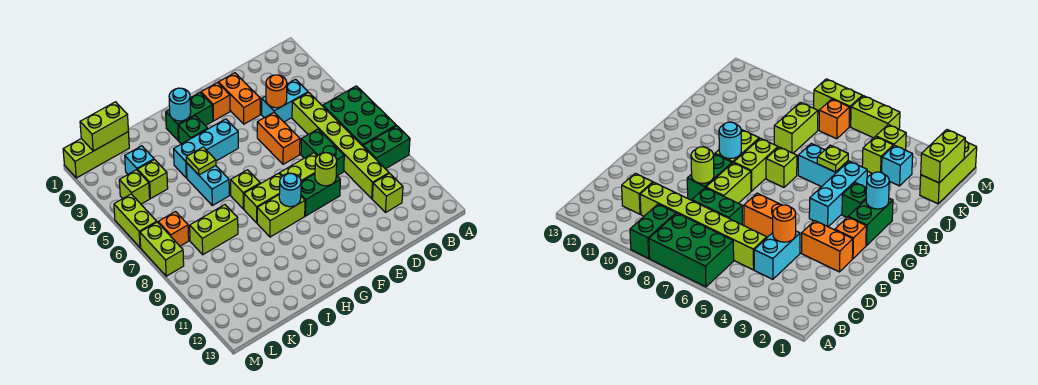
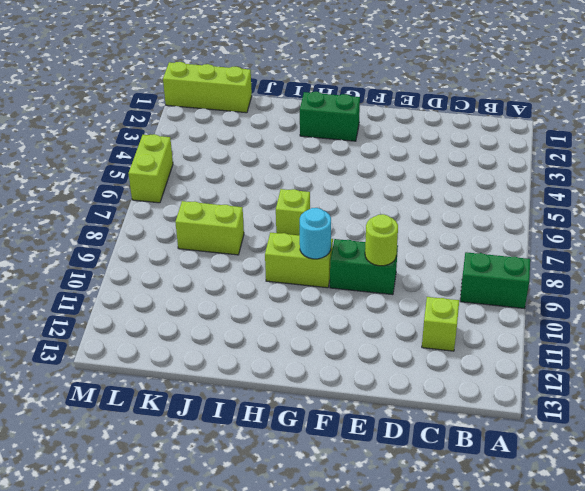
none -> green brick A6:B8 level 1
none -> cyan brick C4:D4 level 1
none -> lime brick C5:C10 level 1
none -> green brick D7:D8 level 1

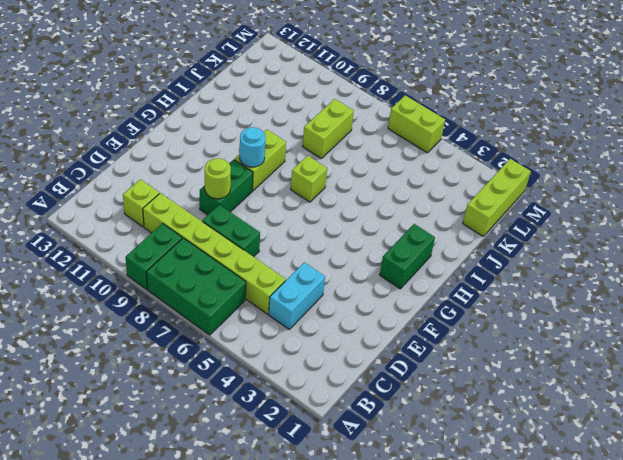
none -> orange brick E2:E3 level 1
none -> orange brick E5:E6 level 1
none -> lime brick E8:F8 level 1
none -> orange brick F2 level 1

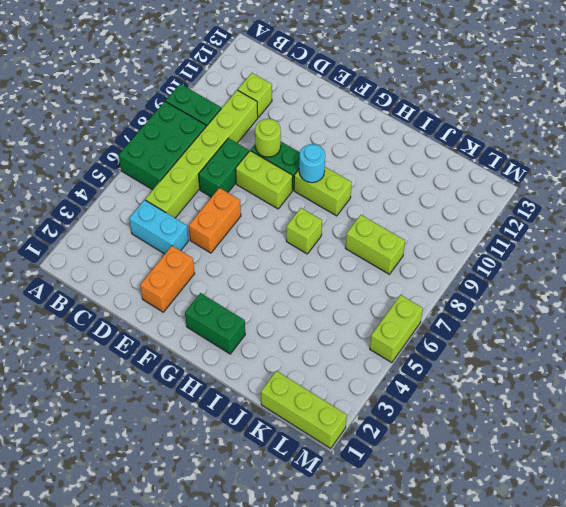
none -> orange brick F2 level 1
none -> cyan brick G4:I4 level 1
none -> lime brick G8:H8 level 1
none -> green brick H3 level 1

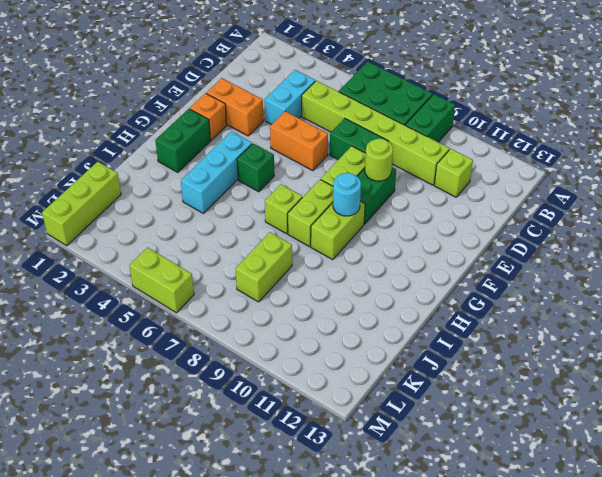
green brick G5 level 1 -> green brick H3 level 1
none -> cyan brick I5:I6 level 1
none -> cyan brick K3 level 1
none -> lime brick K4 level 1
none -> lime brick L4 level 1

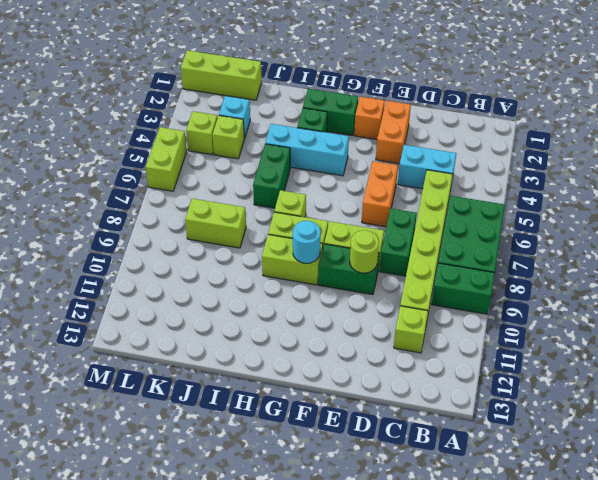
green brick I5:I6 level 1 -> cyan brick I5:I6 level 1
none -> orange brick L7 level 1
none -> lime brick M7:M8 level 1
none -> orange round brick D4 level 2
none -> cyan round brick H2 level 2

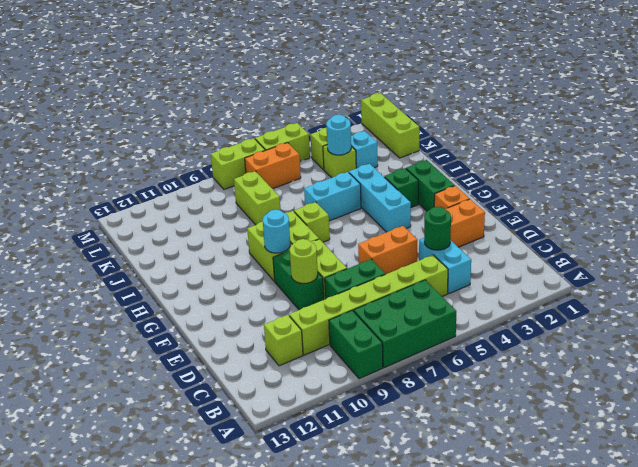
green round brick D4 level 2 -> orange round brick D4 level 2
cyan round brick K4 level 2 -> cyan round brick H2 level 2
orange brick L6:L7 level 1 -> orange brick L7 level 1
none -> lime plate I5 level 2
none -> lime brick K1:L1 level 2

